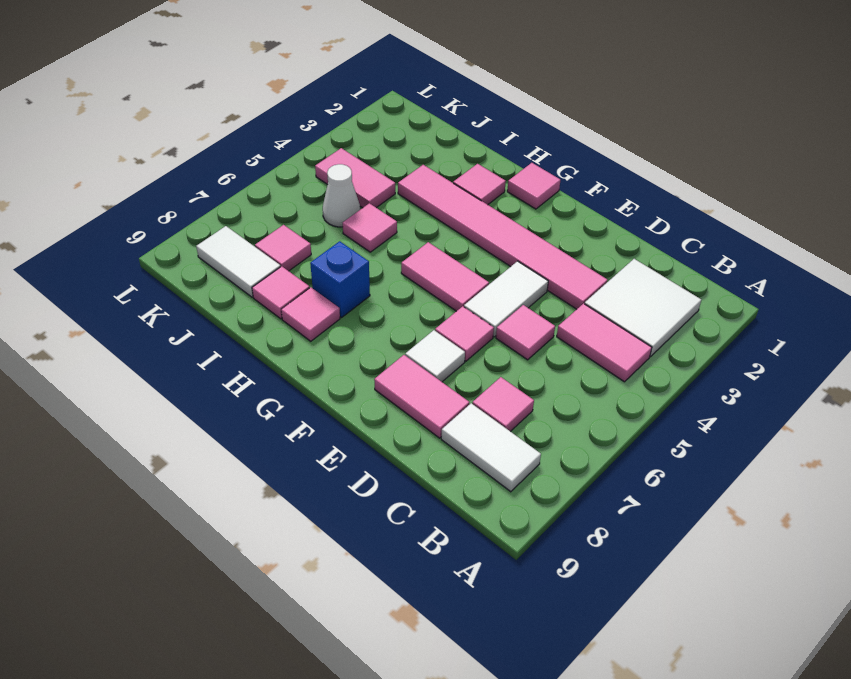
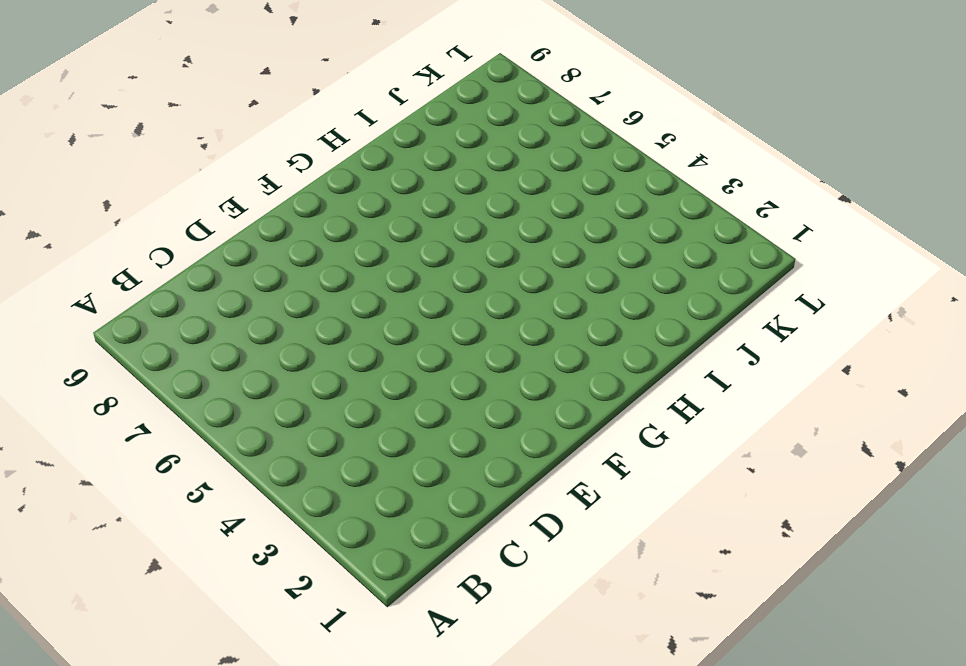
none -> white tile B2:C3 level 1
none -> pink tile B4:C4 level 1
none -> white tile B8:C8 level 1

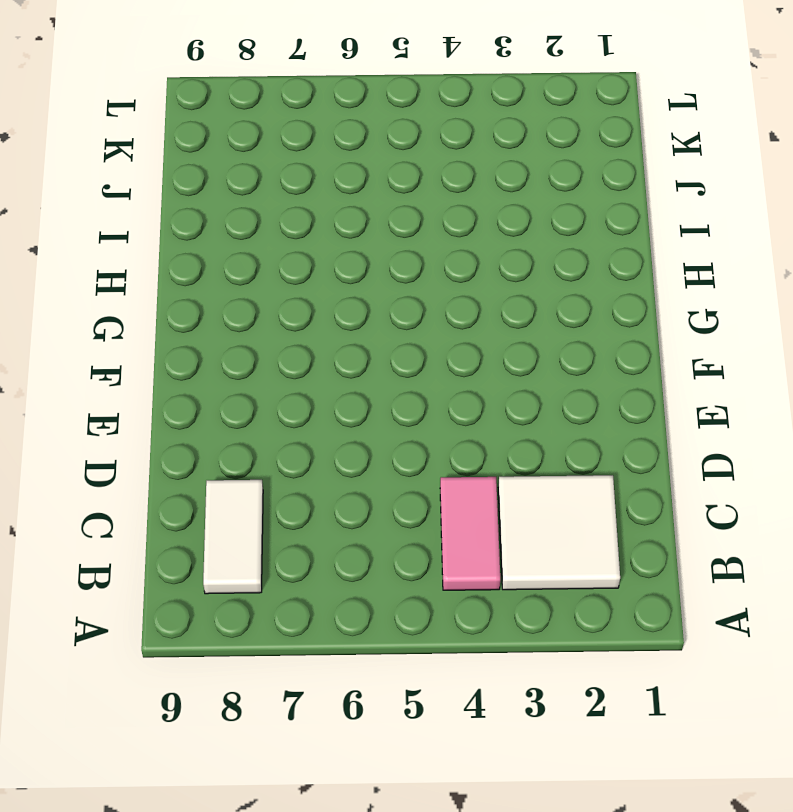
none -> pink tile C7 level 1
none -> pink tile D3:I3 level 1
none -> pink tile D5 level 1

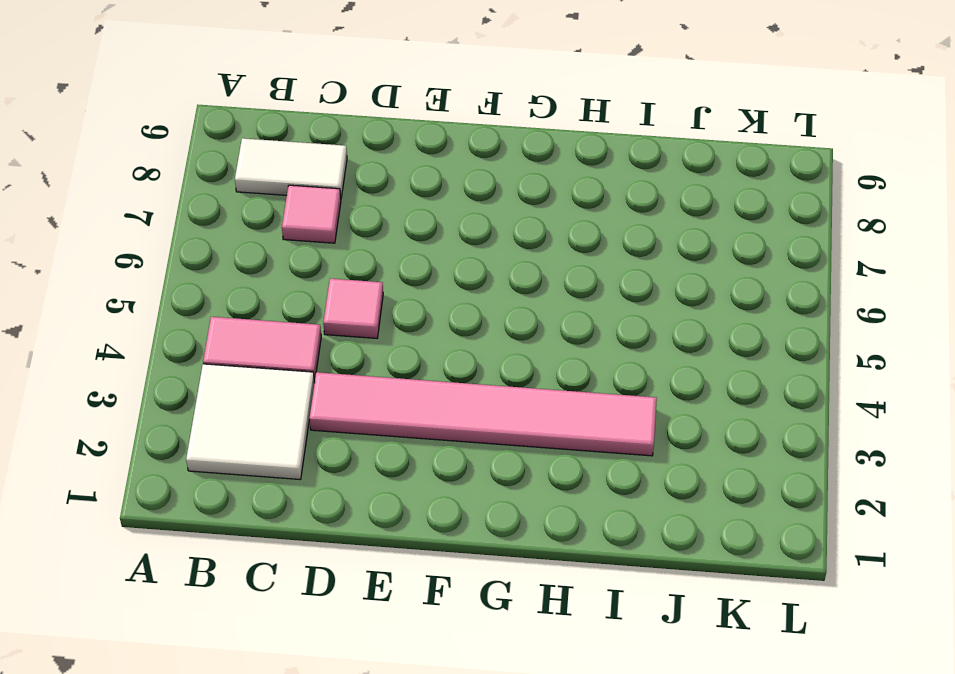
none -> pink tile D8:E8 level 1
none -> white tile E4:E5 level 1
none -> pink tile E6 level 1

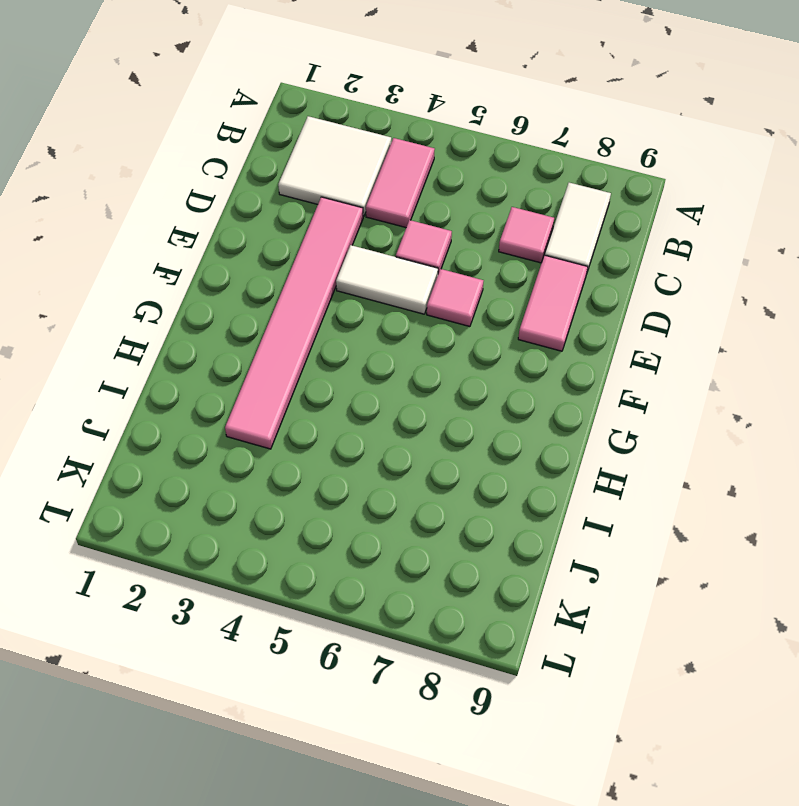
none -> white tile E7 level 1
none -> pink tile F5:G5 level 1
none -> pink tile G1 level 1

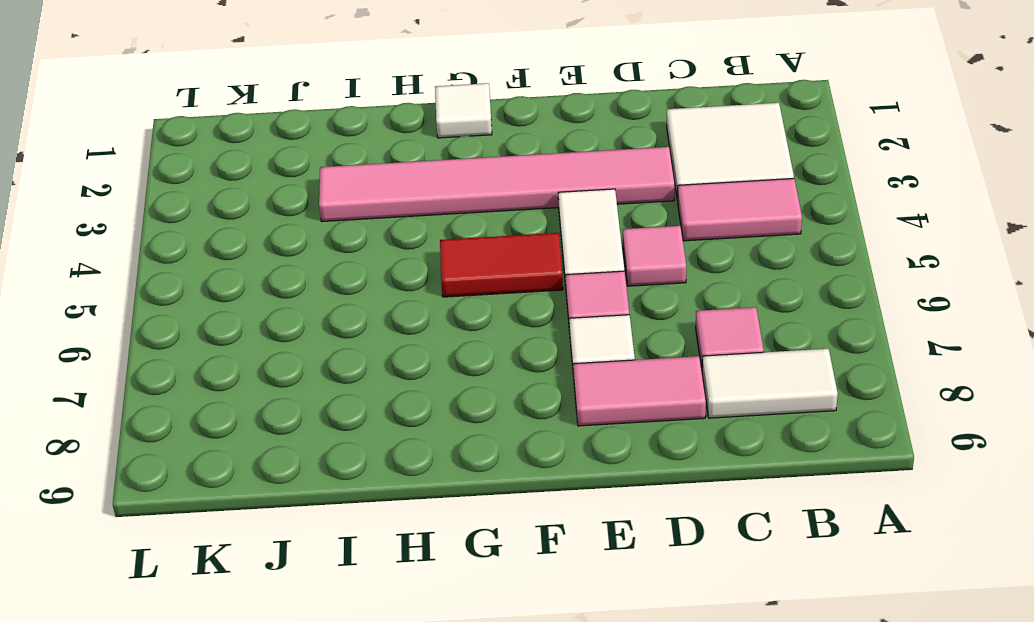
red tile F5:G5 level 1 -> pink tile F5:G5 level 1
white tile G1 level 1 -> pink tile G1 level 1
none -> pink tile H2 level 1
none -> blue brick H7 level 1
none -> pink tile H8 level 1

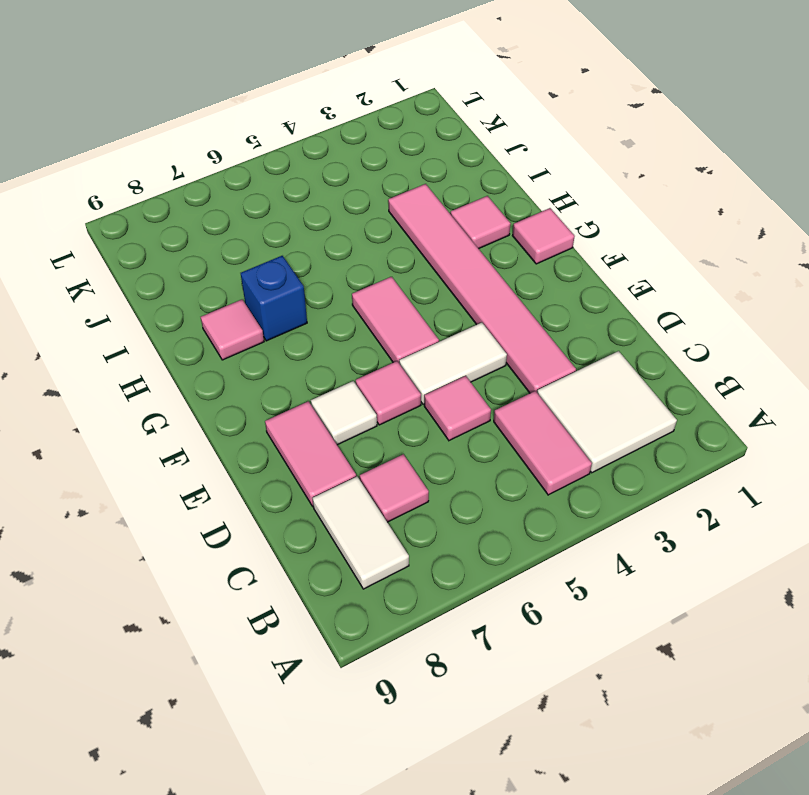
none -> pink tile I5 level 1
none -> pink tile I8 level 1
none -> pink tile J4:K4 level 1

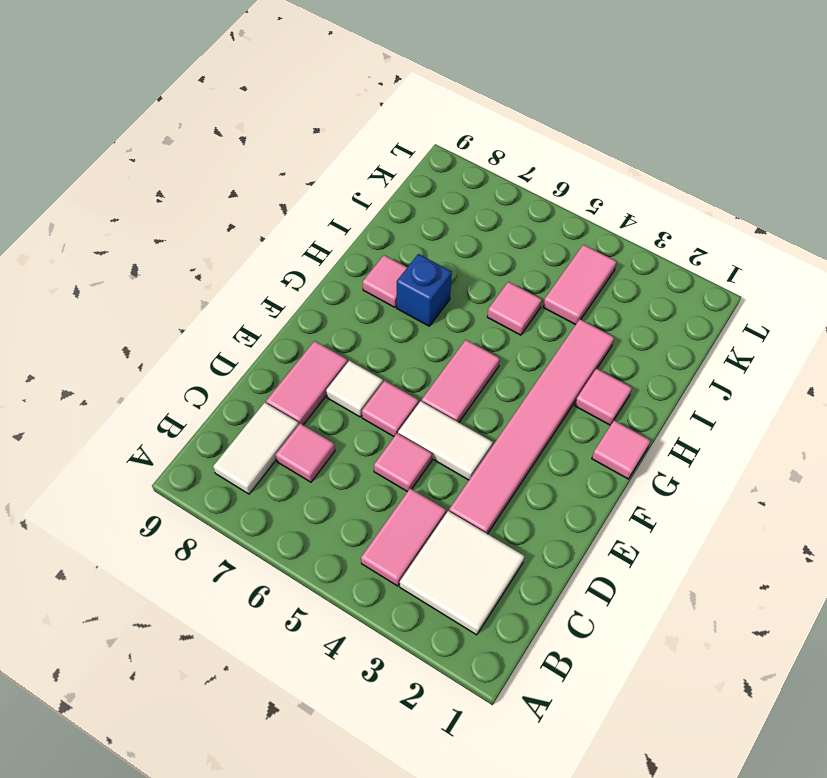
none -> pink tile I8 level 1
none -> white cone J5 level 1
none -> pink tile J7 level 1

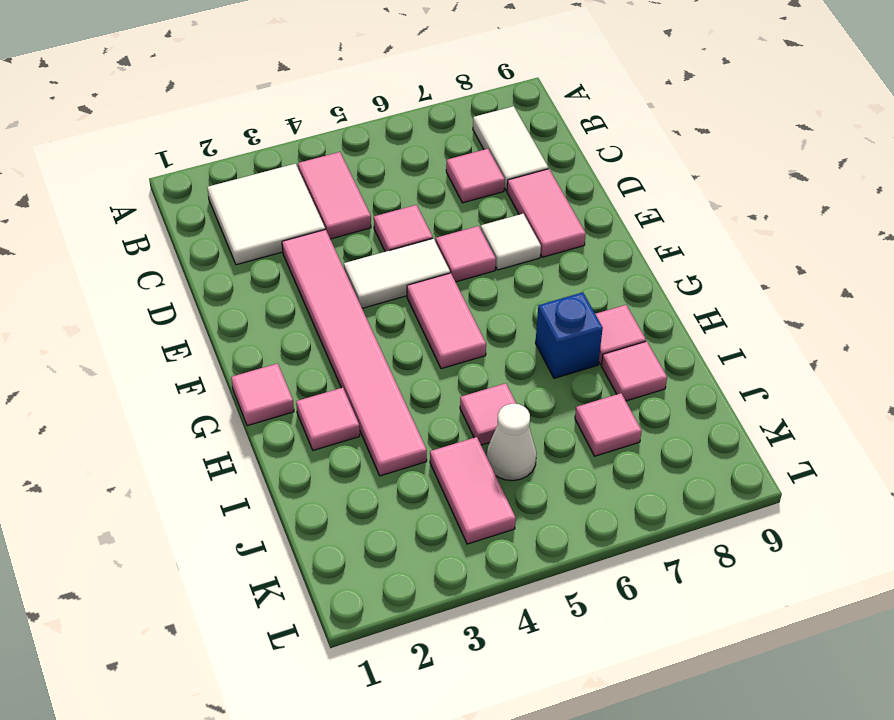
none -> white tile J8:K8 level 1

